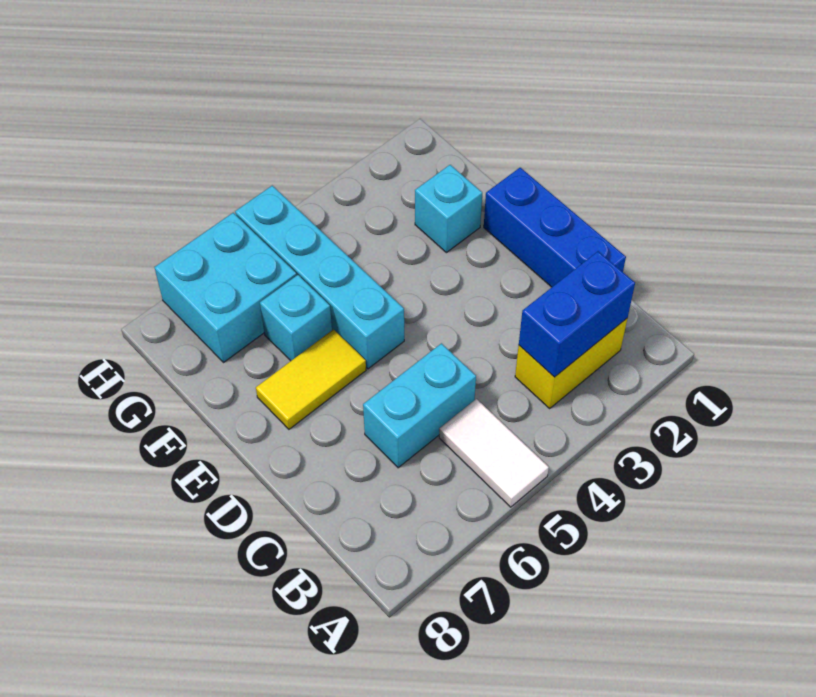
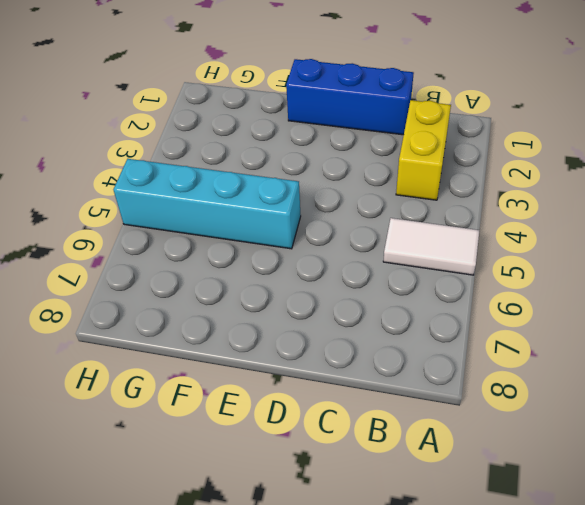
none -> cyan brick C5:C6 level 1
none -> yellow tile E6:E7 level 1

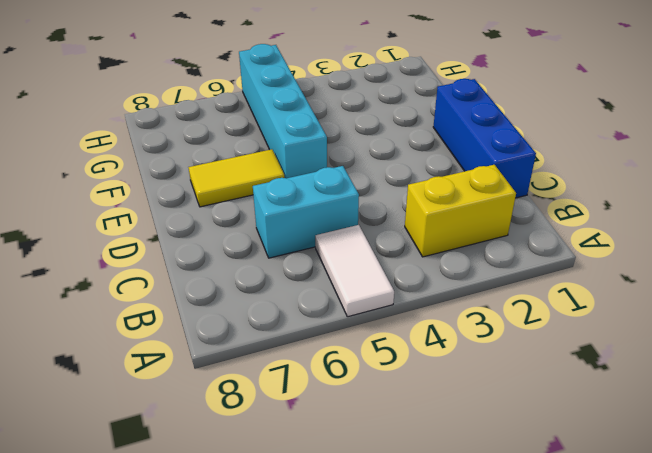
none -> cyan brick F2 level 1
none -> cyan brick F6 level 1

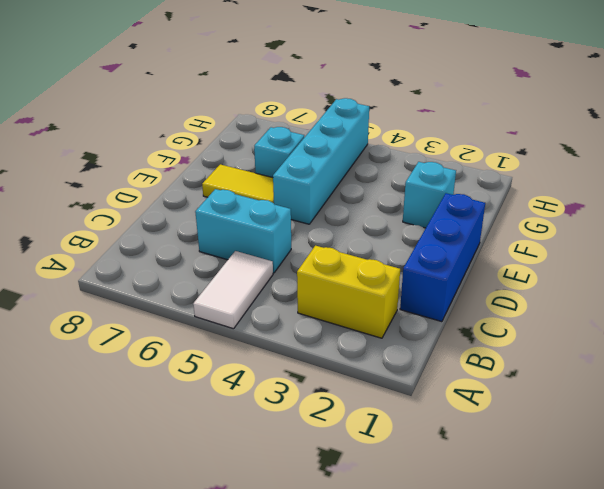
none -> cyan brick G6:H7 level 1
none -> blue brick B2:B3 level 2

